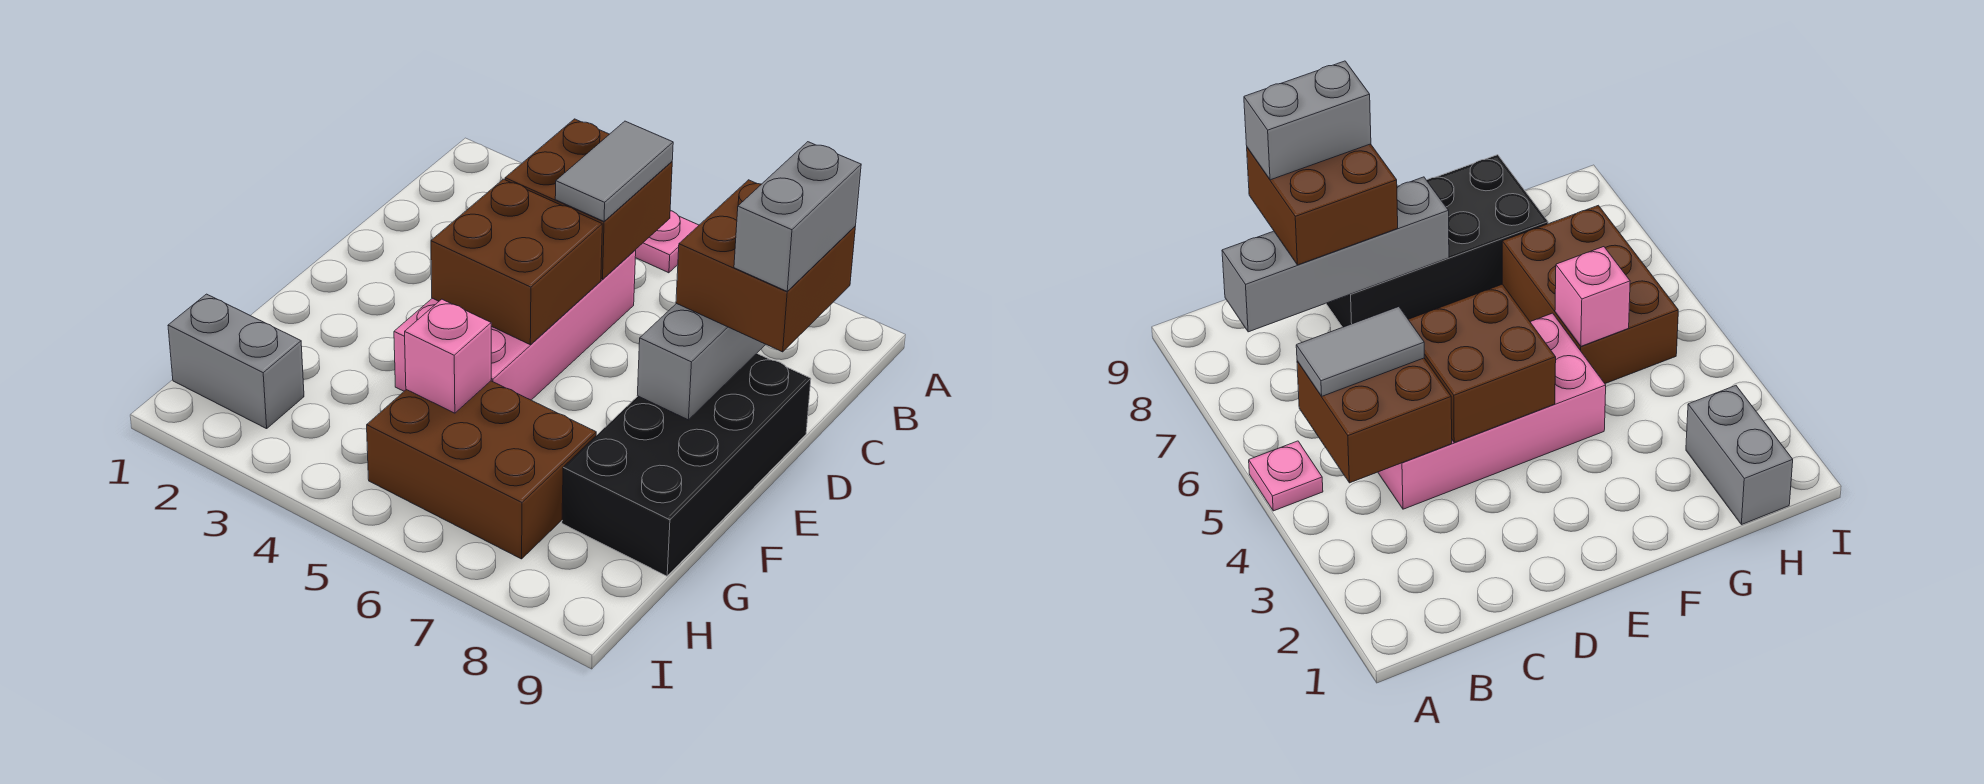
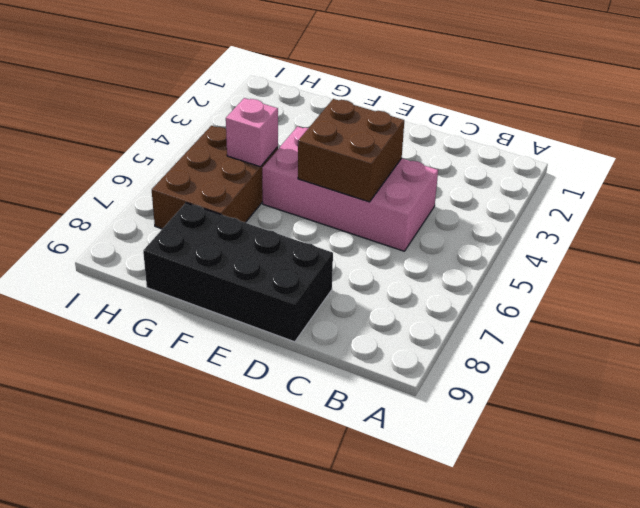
none -> pink plate A5 level 1
none -> grey brick H1:H2 level 1
none -> brown brick B4:C5 level 2

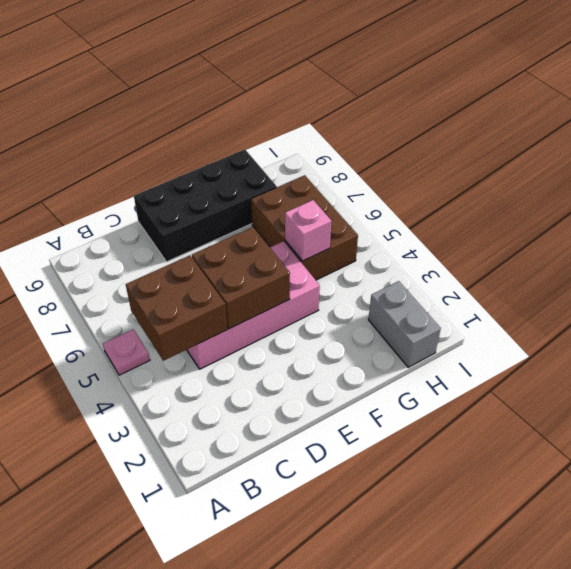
none -> grey brick B8:E8 level 2
none -> grey tile B5:C5 level 3
none -> brown brick C8:D9 level 3

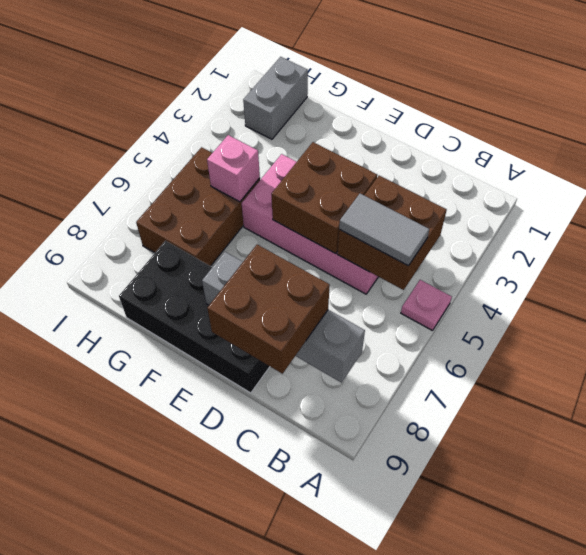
none -> grey brick C9:D9 level 4

